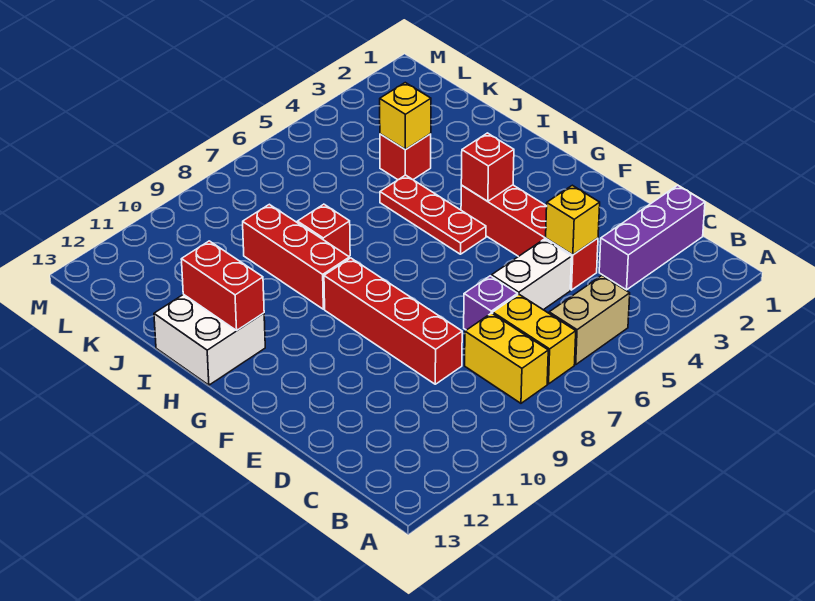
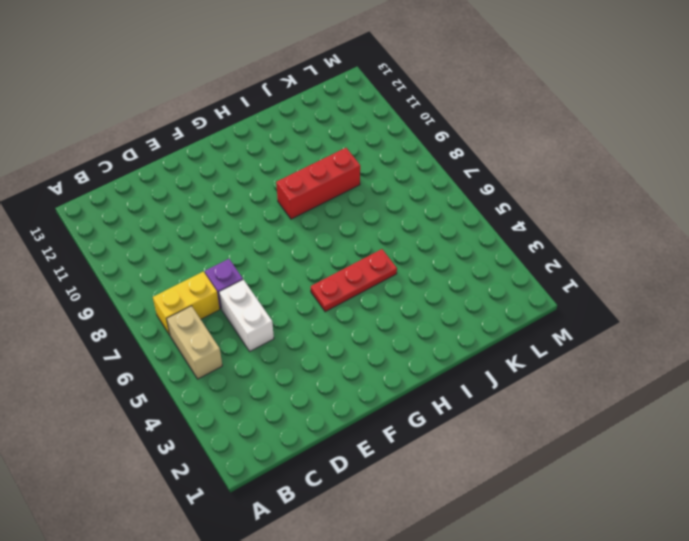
none -> yellow brick B8:C8 level 1
none -> purple brick C1:C3 level 1
none -> red brick D4:G4 level 1

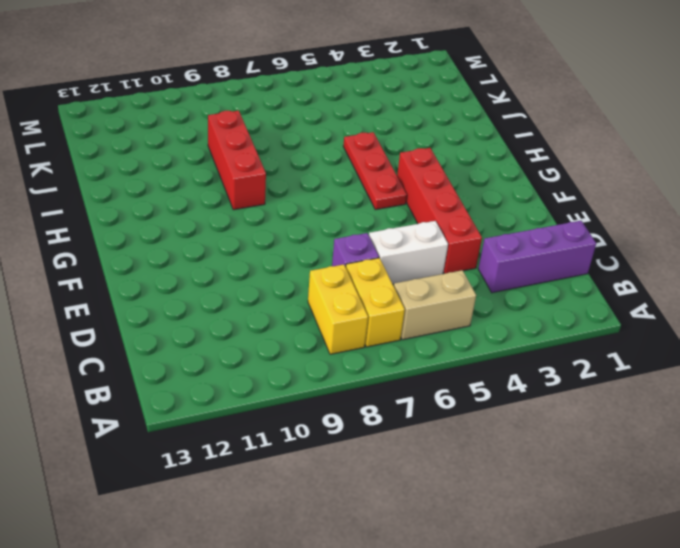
none -> red brick D9:G9 level 1
none -> white brick H12:I13 level 1
none -> red brick I8 level 1

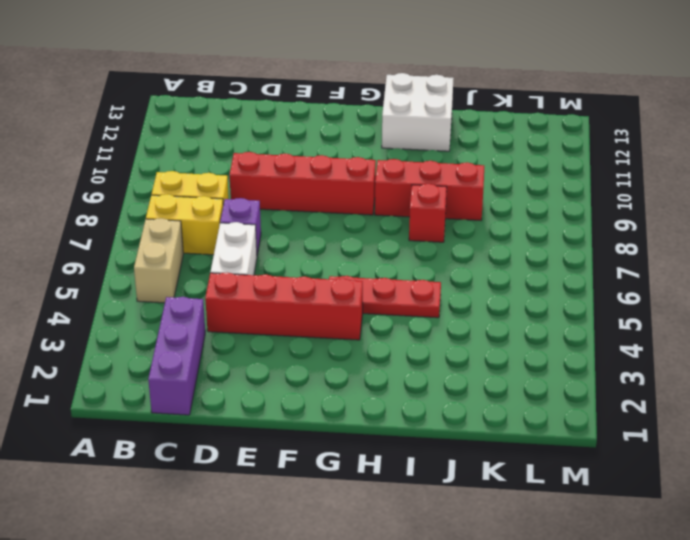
none -> red brick J4 level 1
none -> yellow brick D4 level 2
none -> red brick G4 level 2

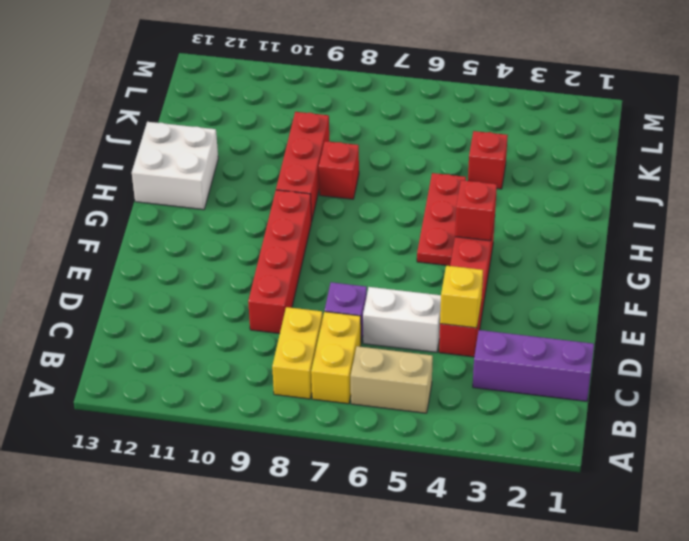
none -> red brick H12:I12 level 2
none -> yellow brick J4 level 2

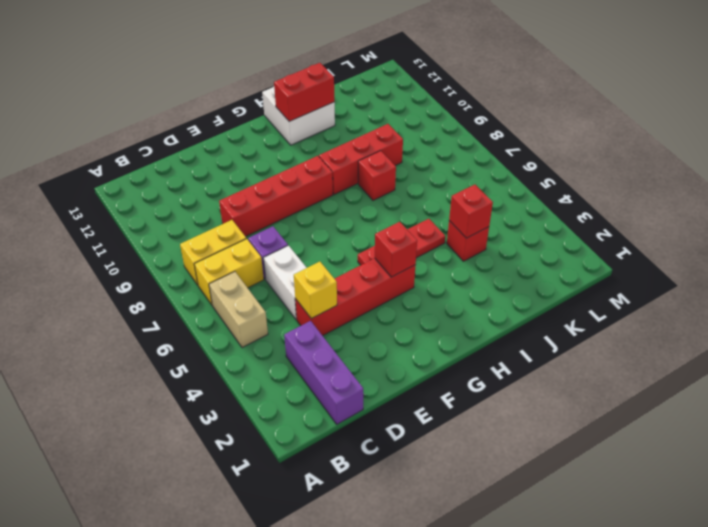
red brick J4 level 2 -> yellow brick J4 level 2

